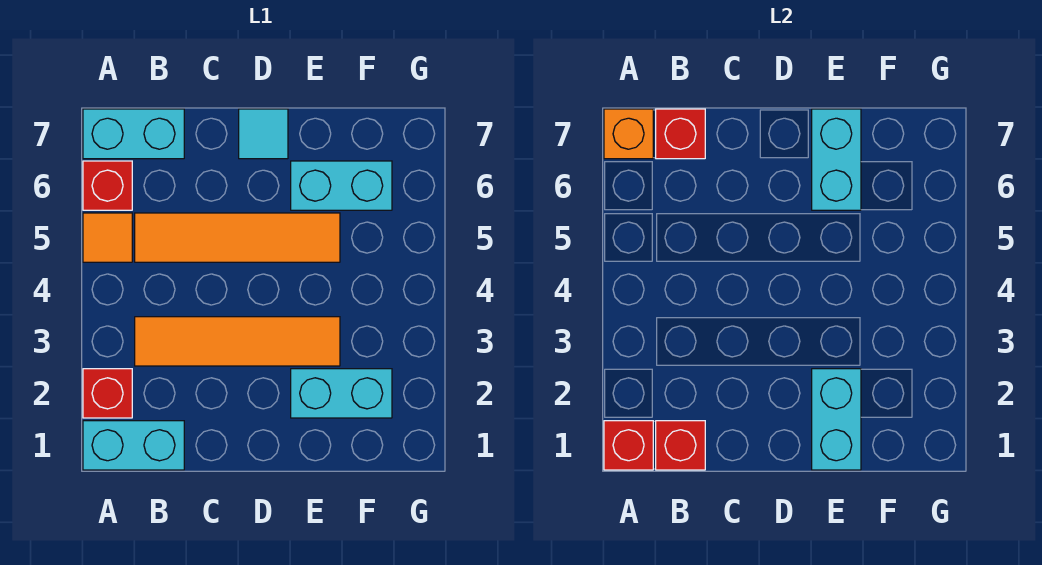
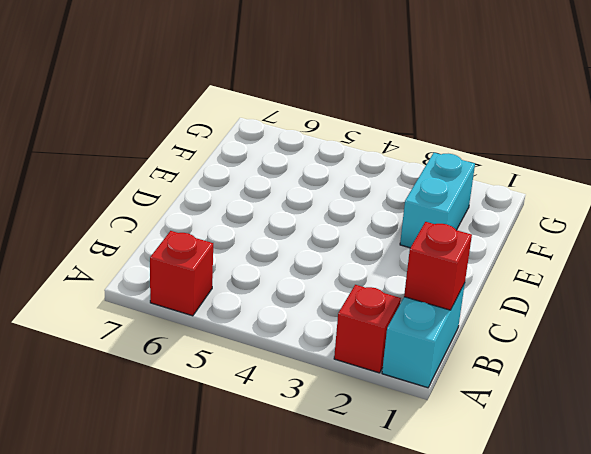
none -> orange tile A5 level 1
none -> cyan brick A7:B7 level 1
none -> orange tile B3:E3 level 1

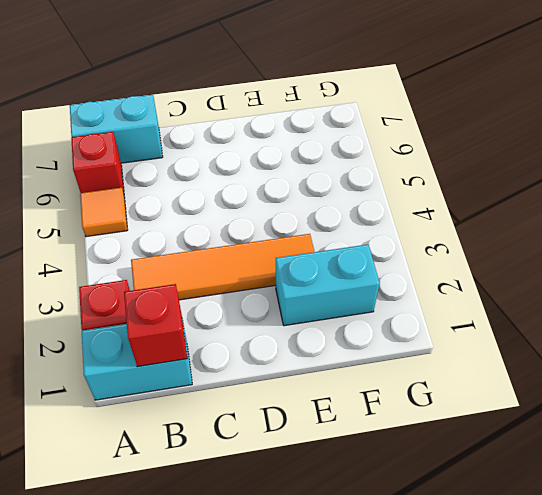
none -> orange tile B5:E5 level 1
none -> cyan tile D7 level 1
none -> cyan brick E6:F6 level 1

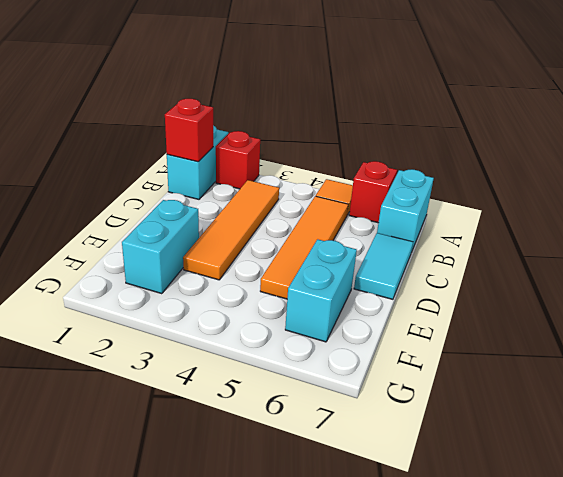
cyan tile C7:D7 level 1 -> cyan tile D7 level 1
none -> red brick A1 level 2
none -> orange brick A7 level 2
none -> red brick B7 level 2

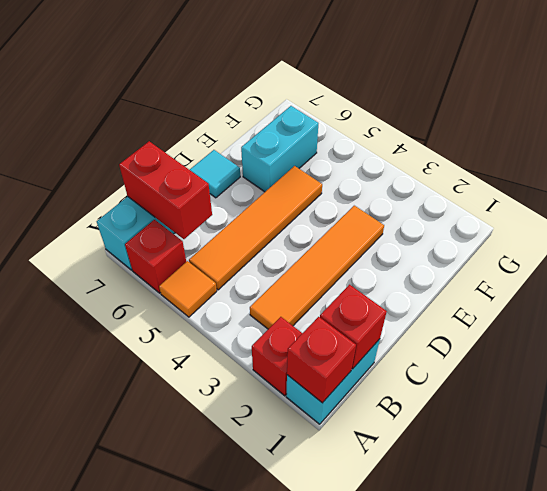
red brick B6:B7 level 2 -> red brick B7 level 2
none -> cyan brick E2:F2 level 1
none -> orange brick A7 level 2
none -> cyan brick E1:E2 level 2

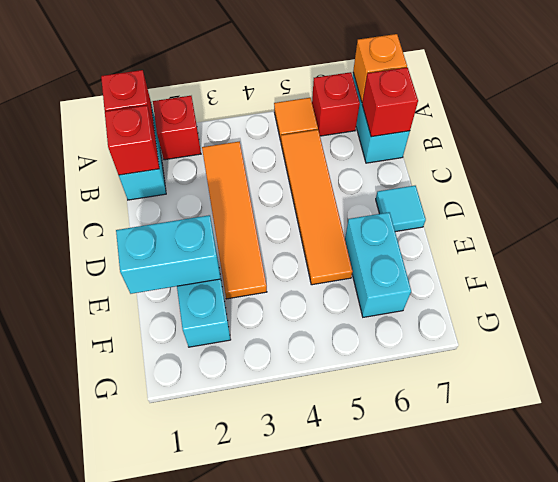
none -> cyan brick E6:E7 level 2

